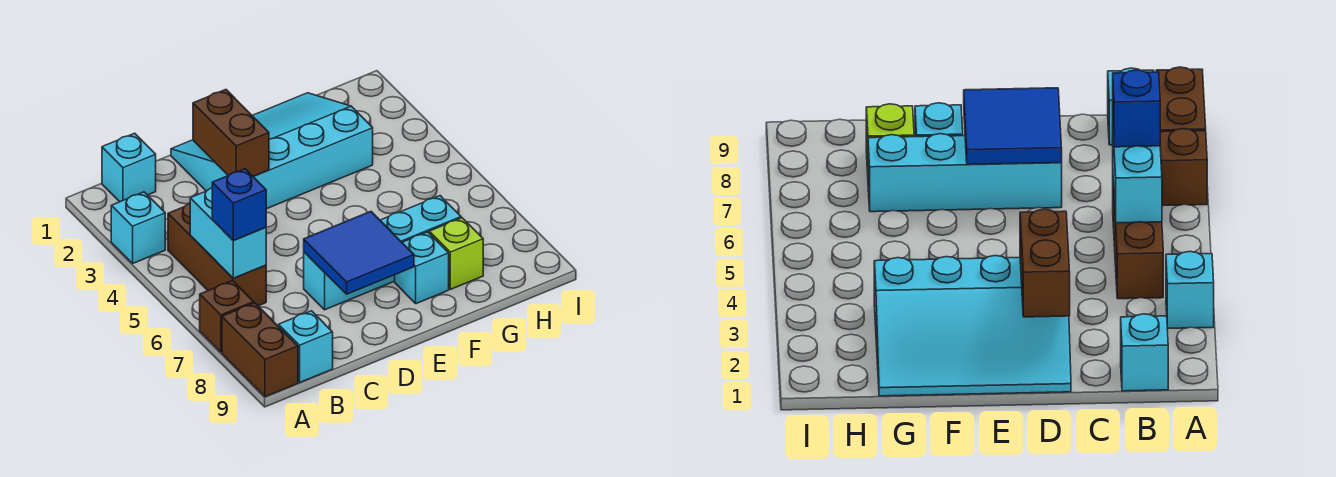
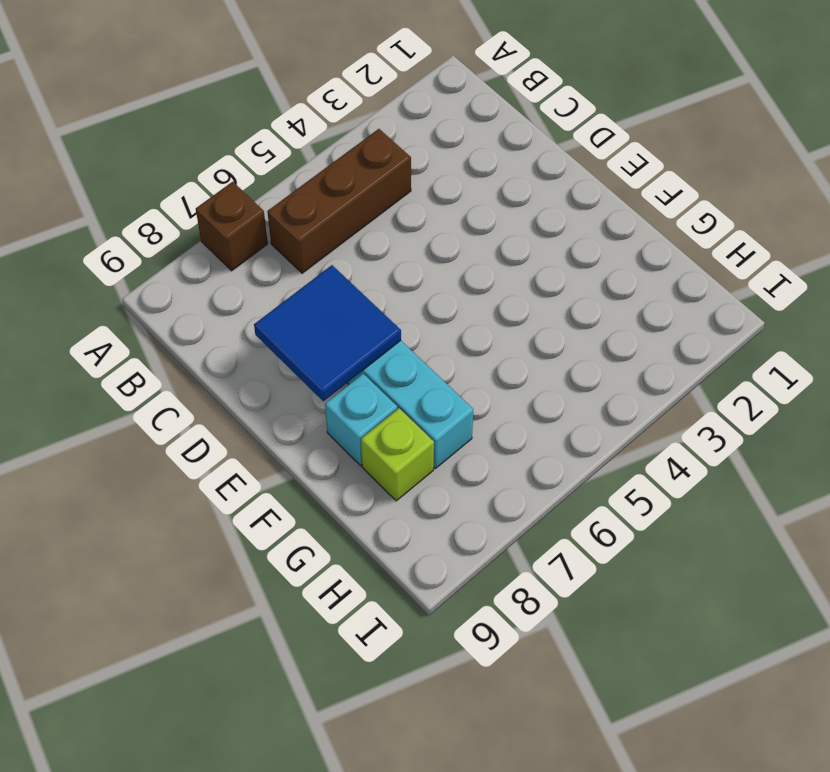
none -> cyan brick A3 level 1
none -> brown brick A8:A9 level 1
none -> cyan brick B1 level 1

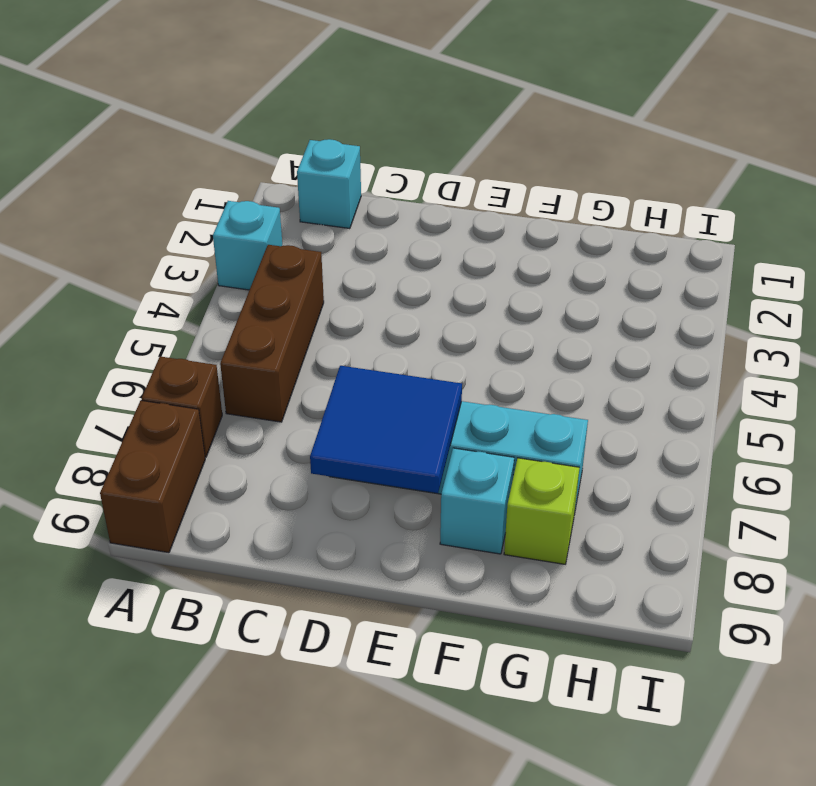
none -> cyan brick B9 level 1
none -> cyan slope D1:G3 level 1 top 3
none -> cyan brick B5:B6 level 2

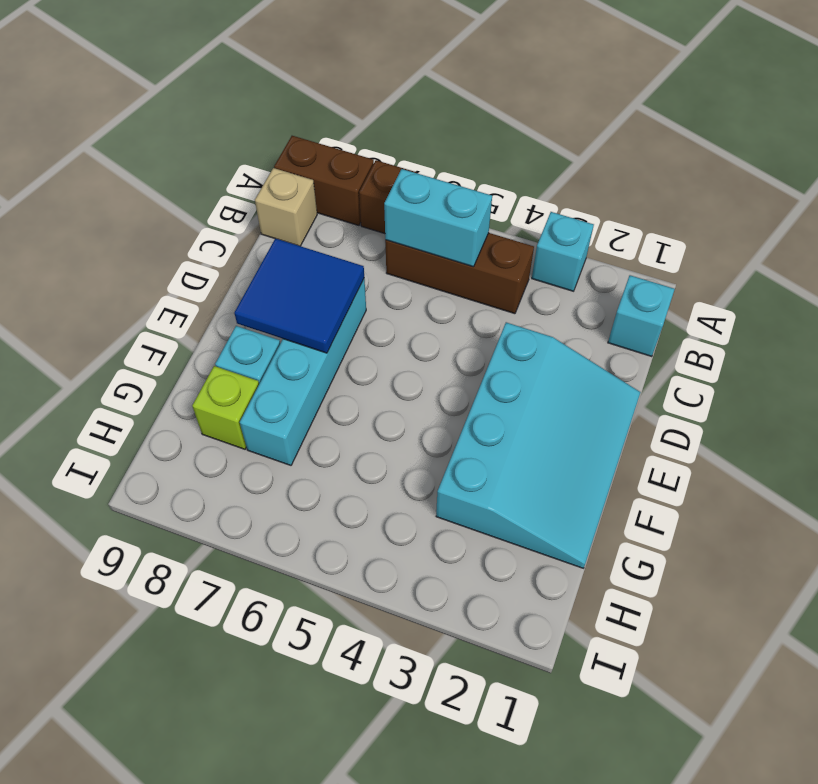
tan brick B9 level 1 -> cyan brick B9 level 1
none -> brown brick D2:D3 level 2
none -> blue brick B6 level 3

